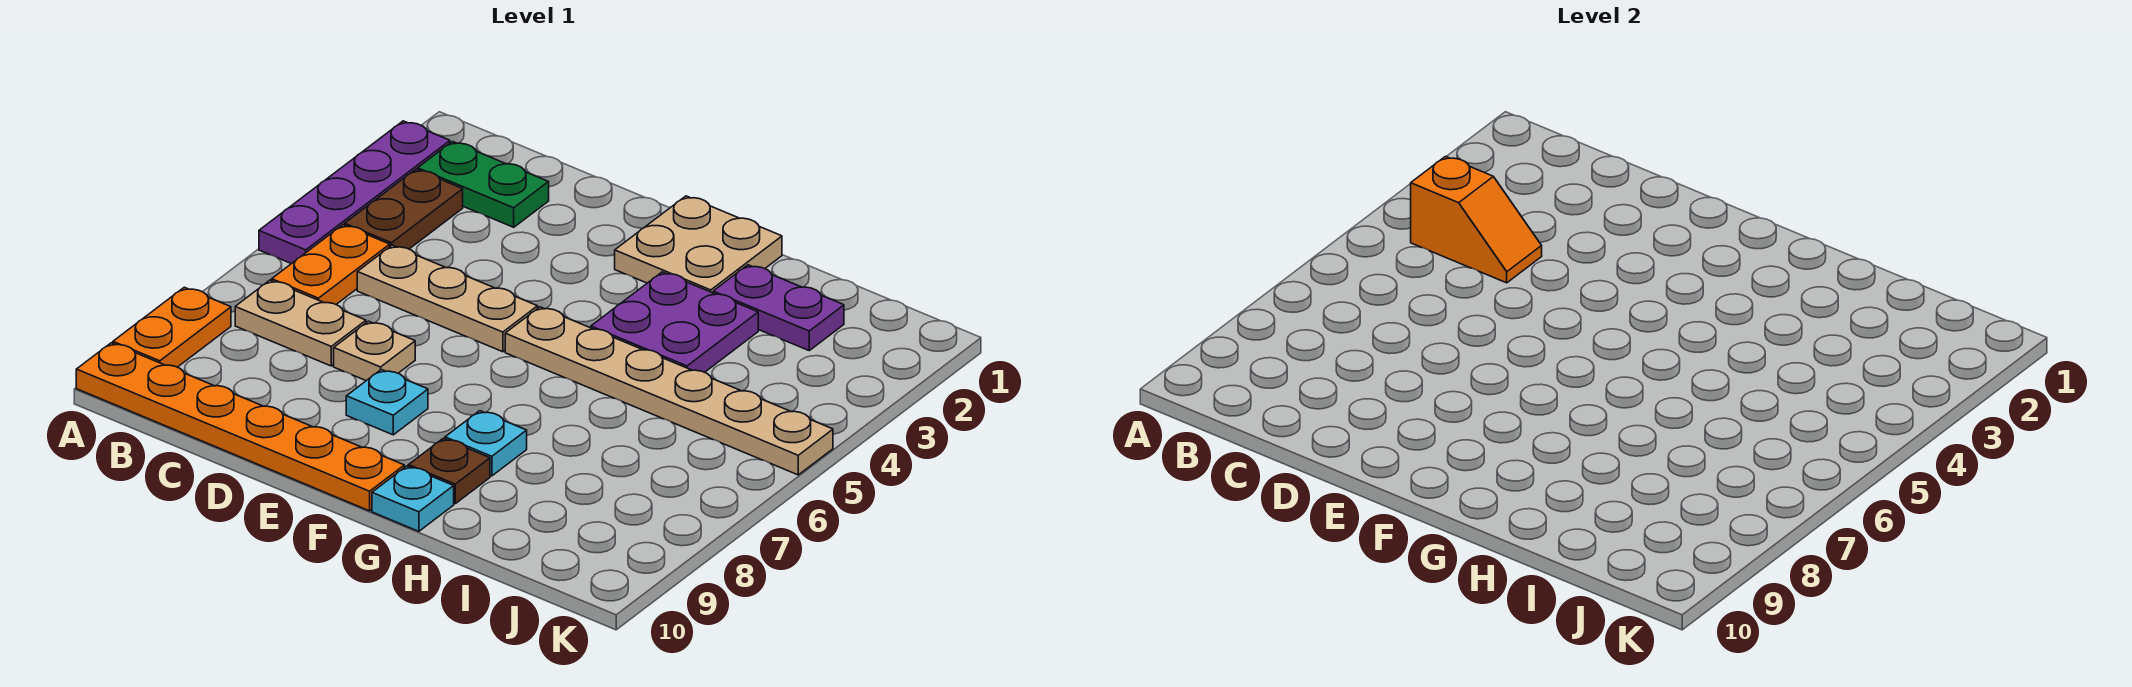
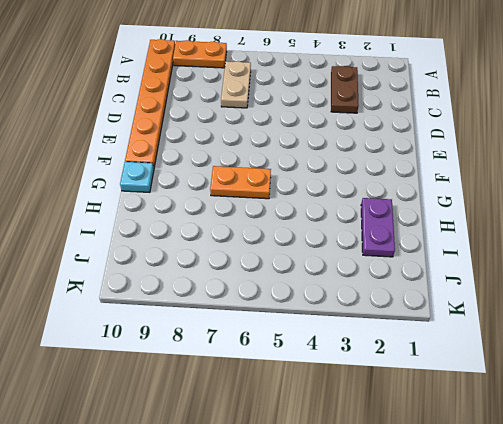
brown plate B3:C3 level 1 -> brown plate B3:B4 level 1
orange plate G6:G7 level 1 -> orange plate B5:B6 level 1
none -> purple plate A2:A5 level 1
none -> green plate B2:C2 level 1
none -> tan plate C5:E5 level 1

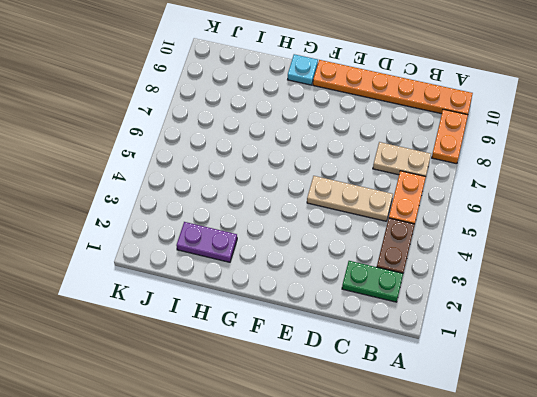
none -> purple plate A2:A5 level 1
none -> tan plate D7 level 1
none -> cyan plate E8 level 1

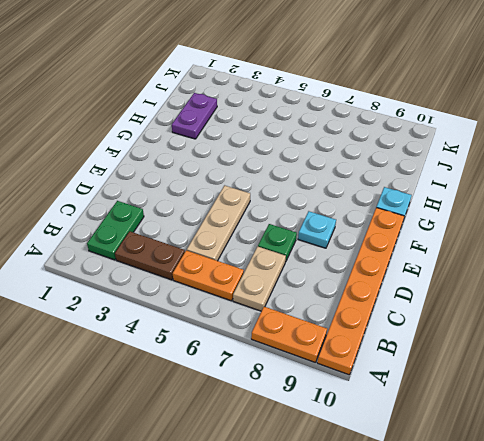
green plate D7 level 1 -> tan plate D7 level 1
none -> purple plate A2:A5 level 1
none -> tan plate F1:G2 level 1
none -> tan plate F5:K5 level 1

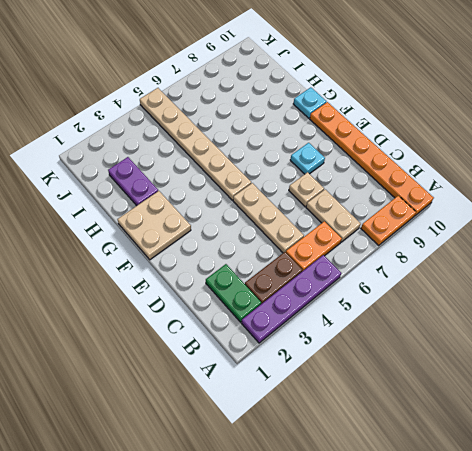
none -> purple plate G3:H4 level 1
none -> cyan plate G8 level 1
none -> brown plate G9 level 1

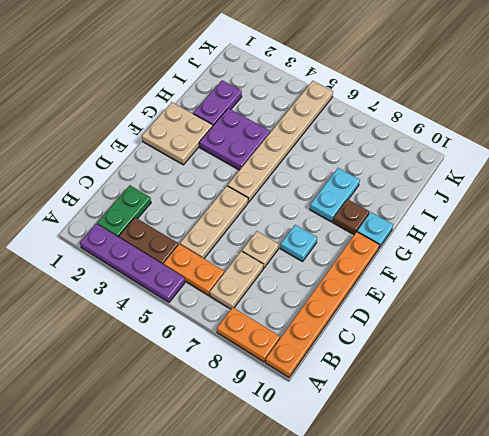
cyan plate G8:H8 level 1 -> cyan plate G8 level 1
none -> orange slope B4:C4 level 2 top B

